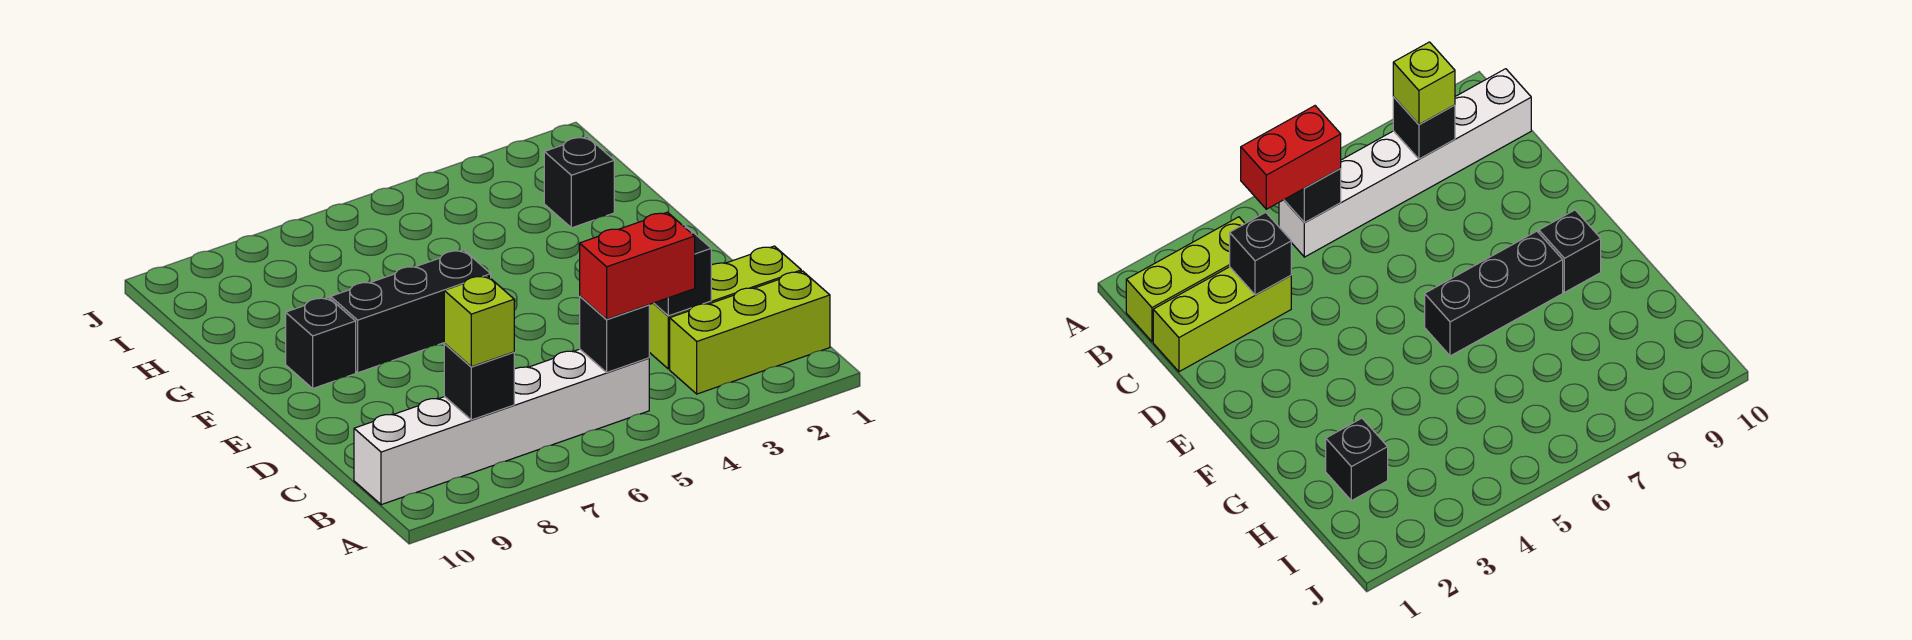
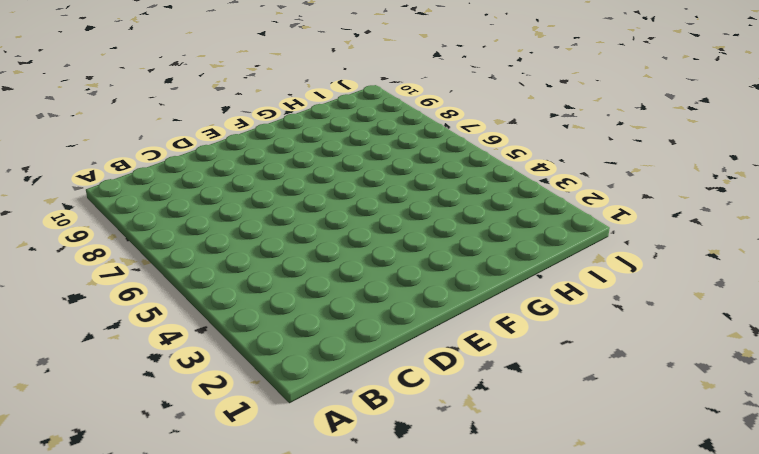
none -> lime brick B1:B3 level 1
none -> white brick B5:B10 level 1

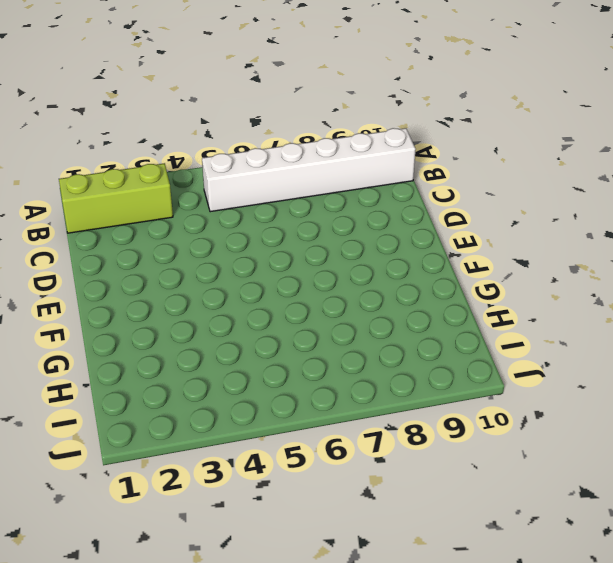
none -> lime brick C1:C3 level 1
none -> black brick F6:F8 level 1

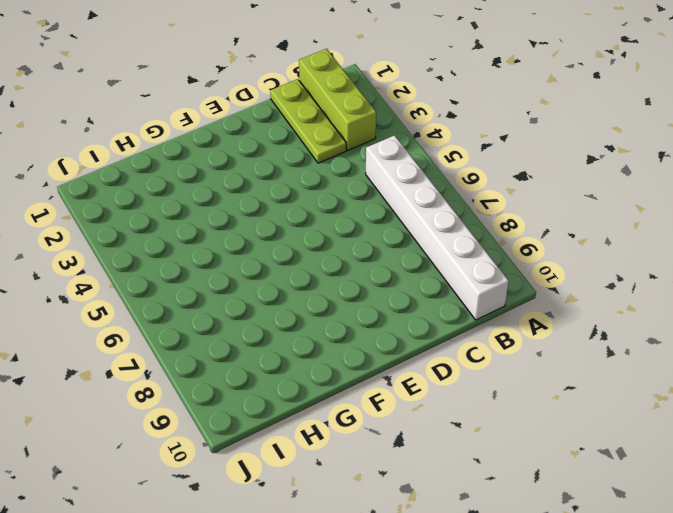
lime plate C1:C3 level 1 -> lime brick C1:C3 level 1
none -> black brick F6:F8 level 1
none -> black brick F9 level 1

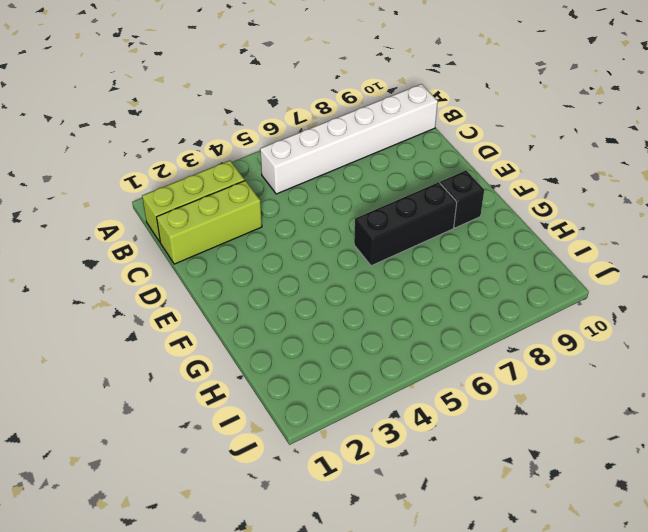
none -> black brick H2 level 1
none -> black brick B5 level 2

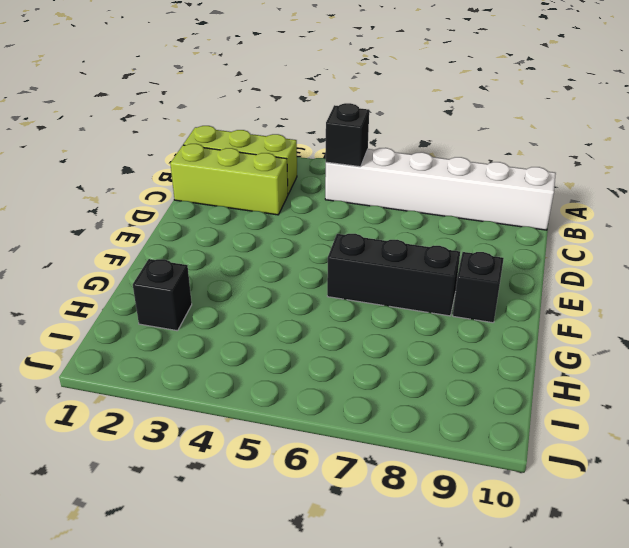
none -> black brick B8 level 2
none -> black brick C3 level 2

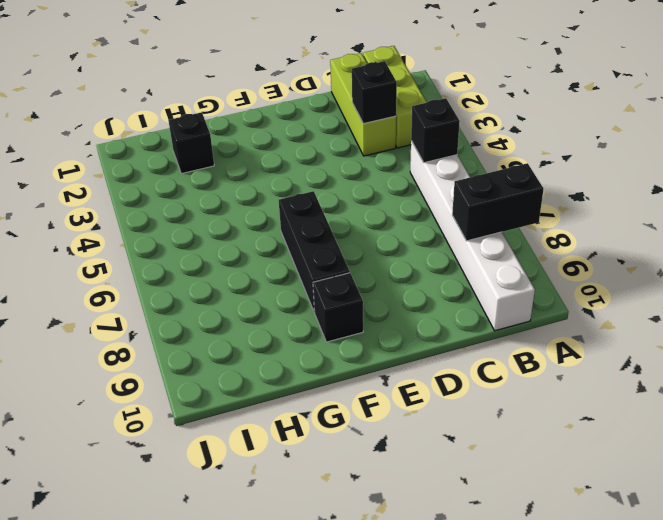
black brick A8:B8 level 2 -> black brick B8 level 2
none -> red brick B4:B5 level 3
none -> lime brick B8 level 3

